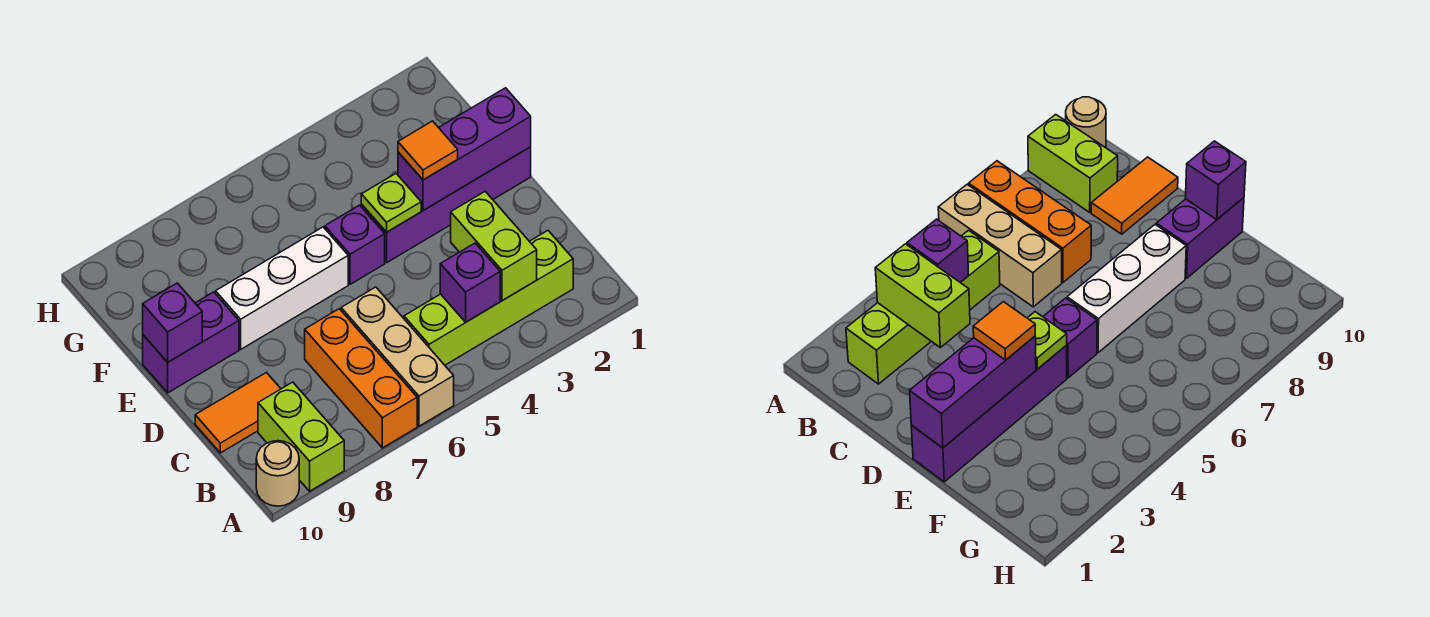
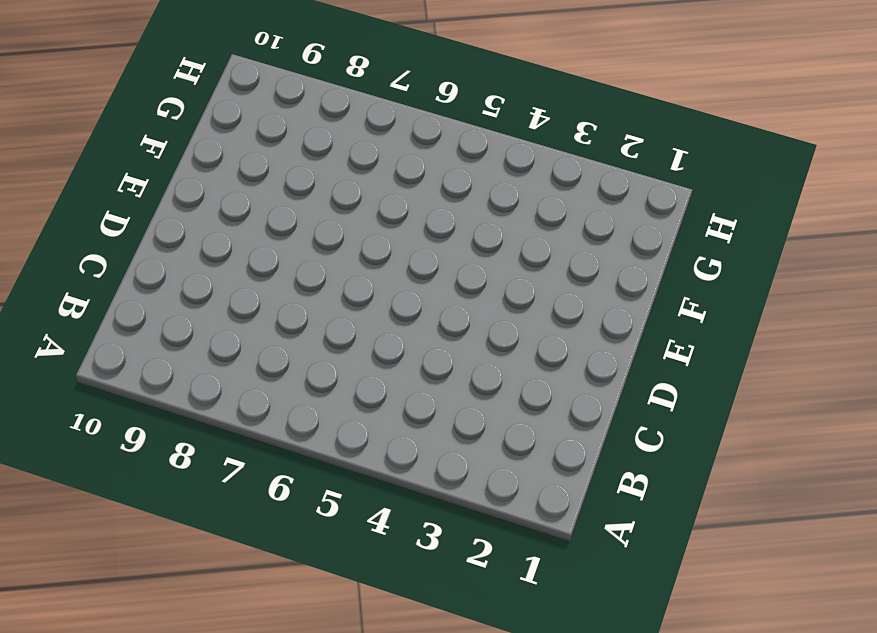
none -> tan brick A6:C6 level 1
none -> orange brick A7:C7 level 1
none -> lime brick A9:B9 level 1

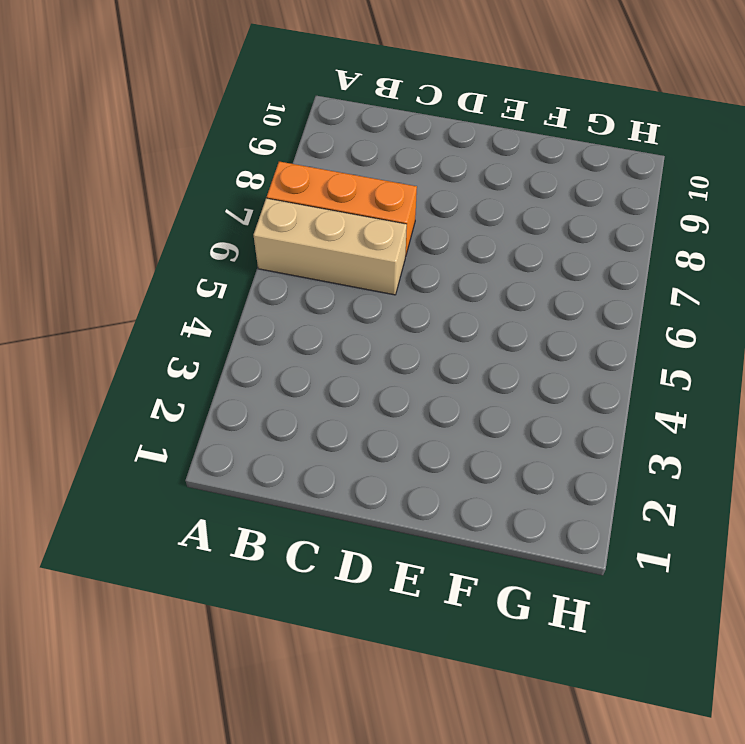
none -> lime brick A9:B9 level 1
none -> tan round brick A10 level 1
none -> lime brick B2:B5 level 1

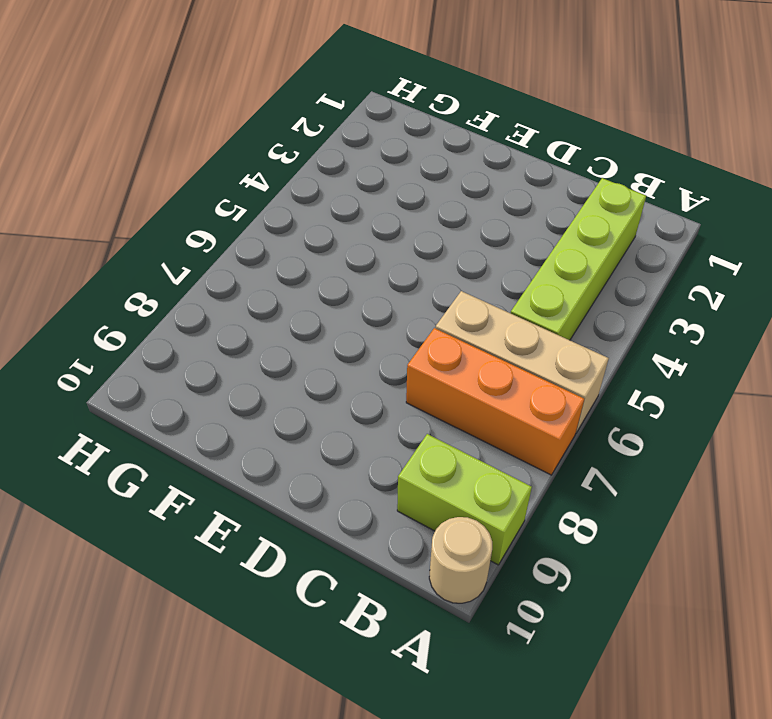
none -> orange tile C9:C10 level 1
none -> purple brick E1:E4 level 1
none -> purple brick E5 level 1

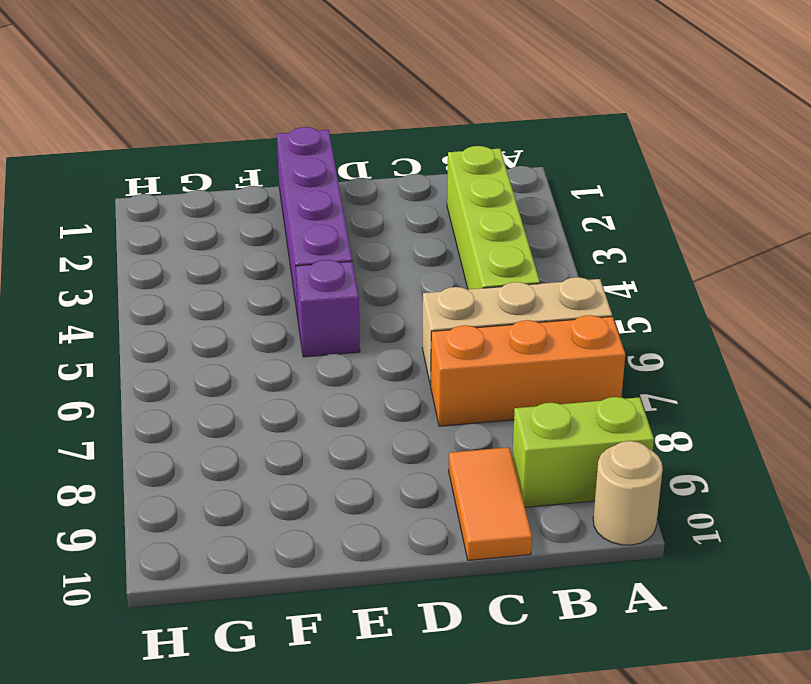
none -> white brick E6:E8 level 1
none -> purple brick E9:E10 level 1
none -> lime brick B3:C3 level 2

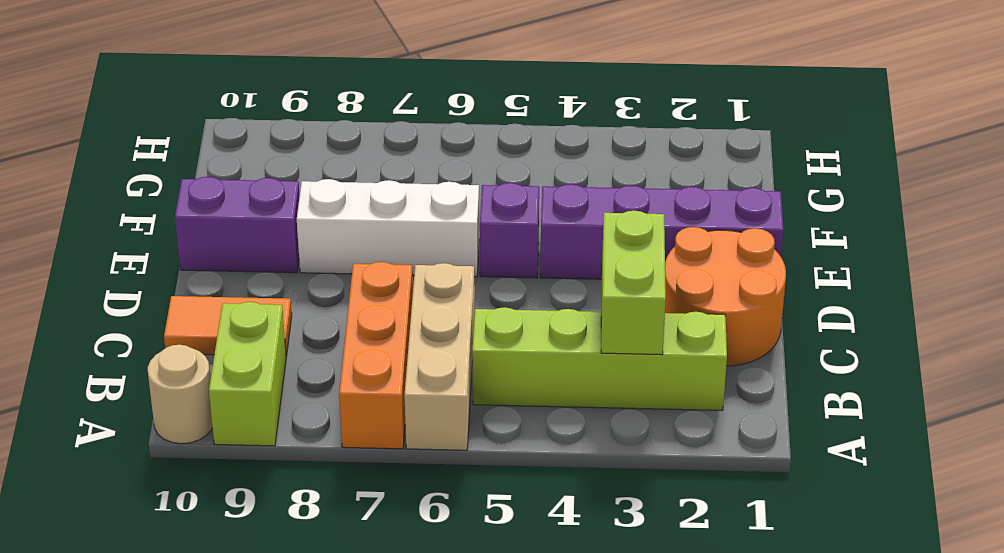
orange round brick C1:D2 level 1 -> none
none -> purple brick B4 level 2
none -> purple brick E1:E3 level 2
none -> lime plate E4 level 2

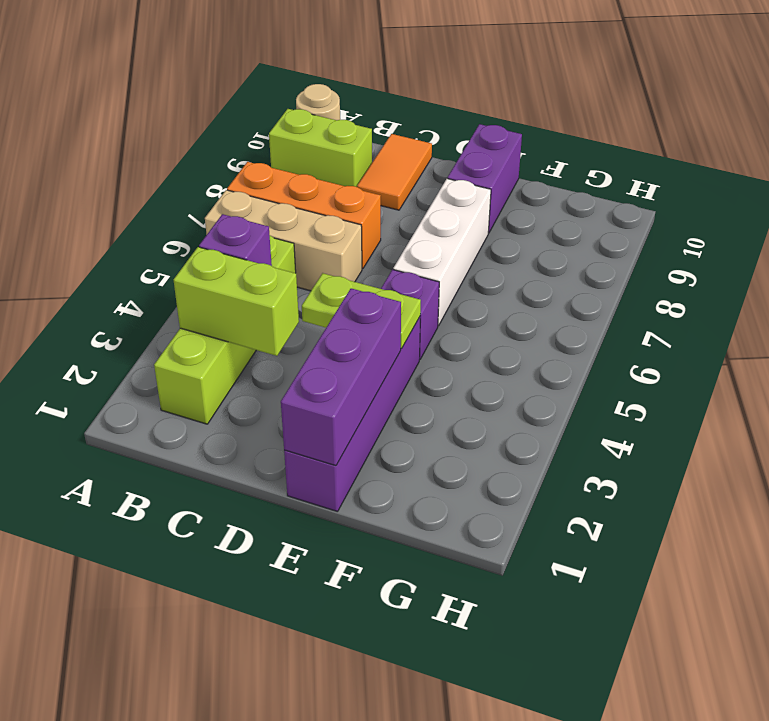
lime plate D4:E4 level 2 -> lime plate E4 level 2
none -> purple brick E10 level 2
none -> orange tile E3 level 3

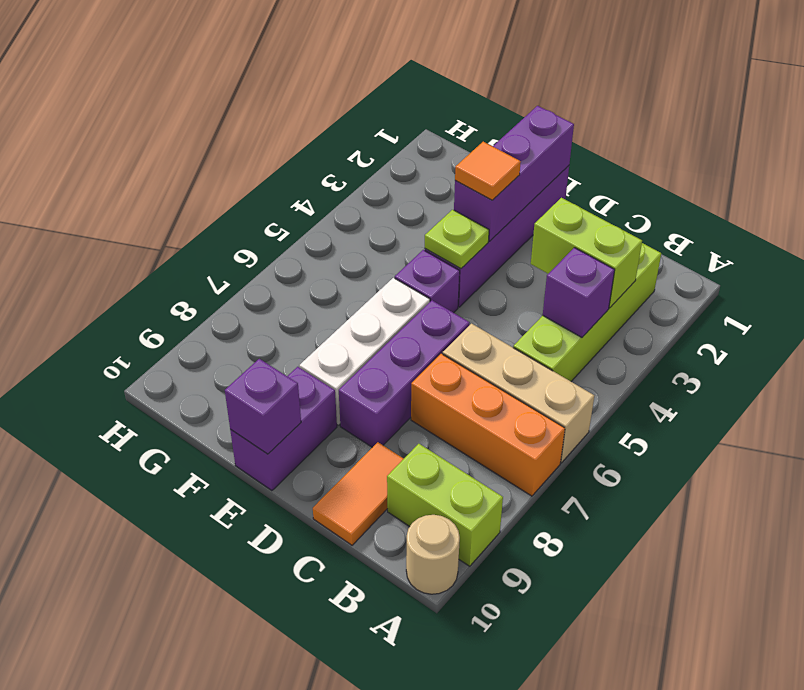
purple brick D6:D8 level 1 -> none

